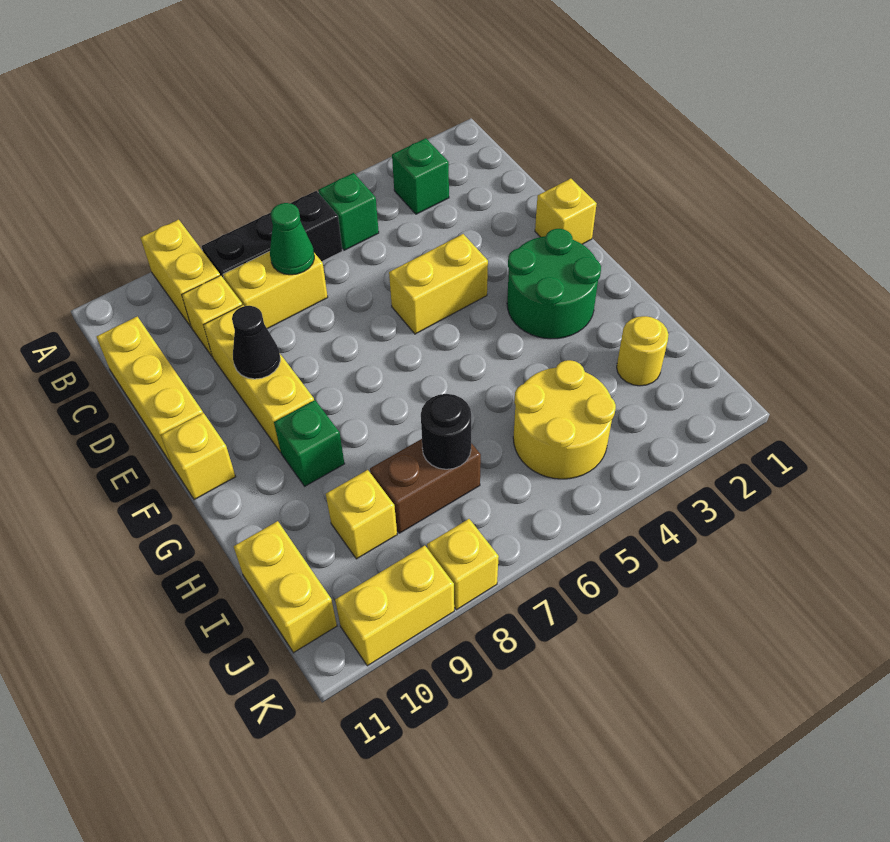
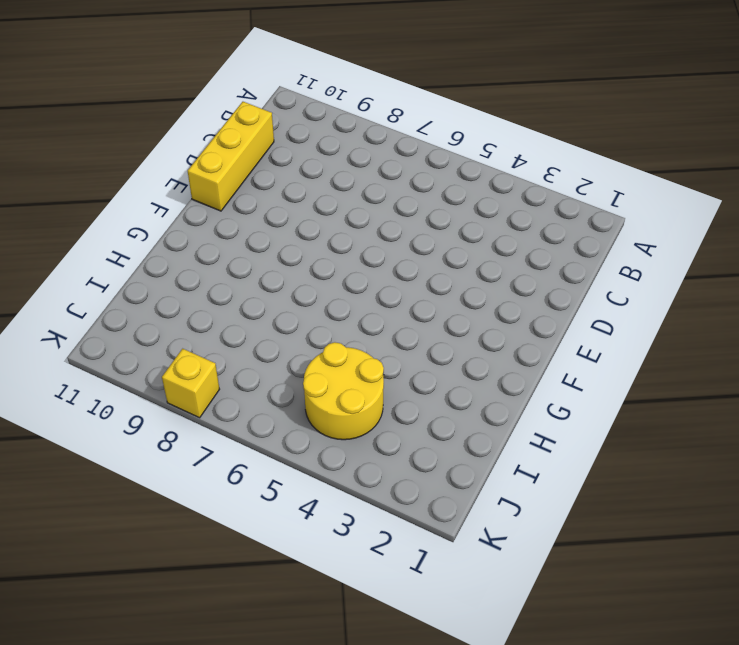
none -> yellow brick A9:B9 level 1
none -> green brick B3 level 1
none -> green brick B5 level 1

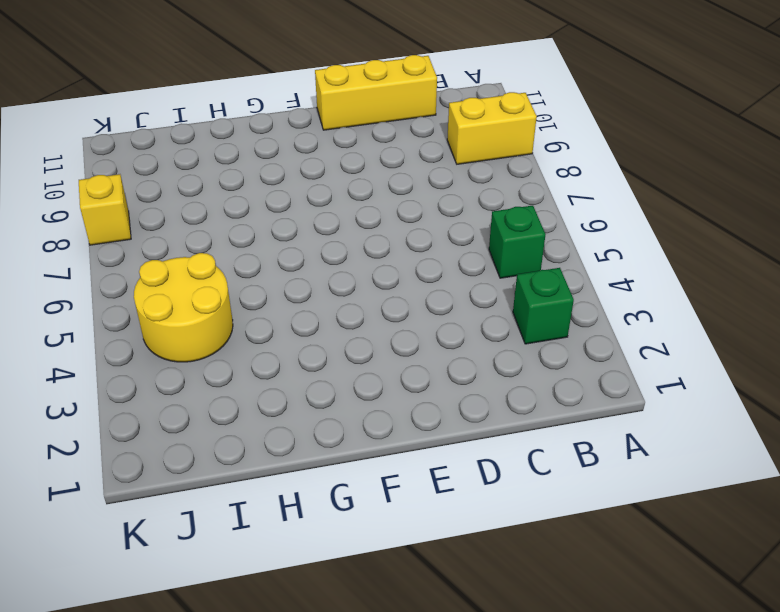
none -> black brick B6:B8 level 1
none -> yellow brick C7:C8 level 1
none -> yellow brick C9 level 1

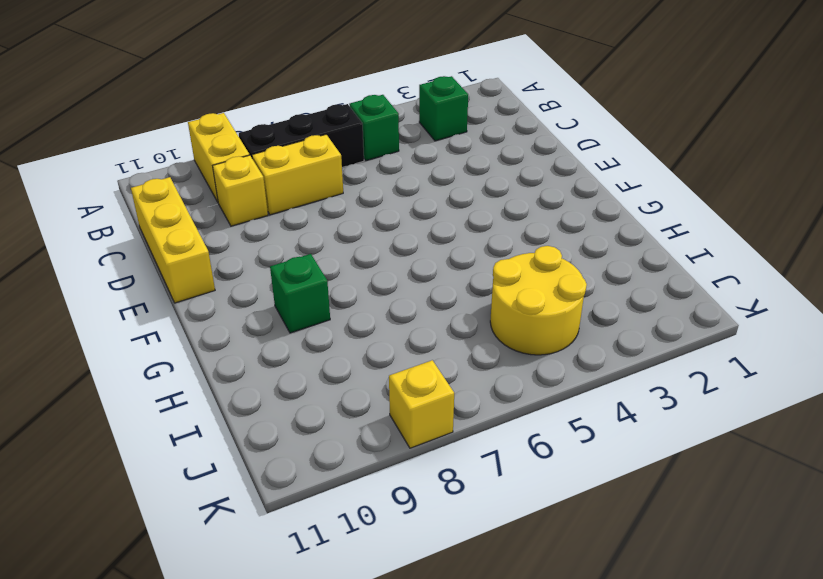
none -> yellow brick D9:F9 level 1
none -> yellow brick E1 level 1
none -> yellow brick E4:E5 level 1

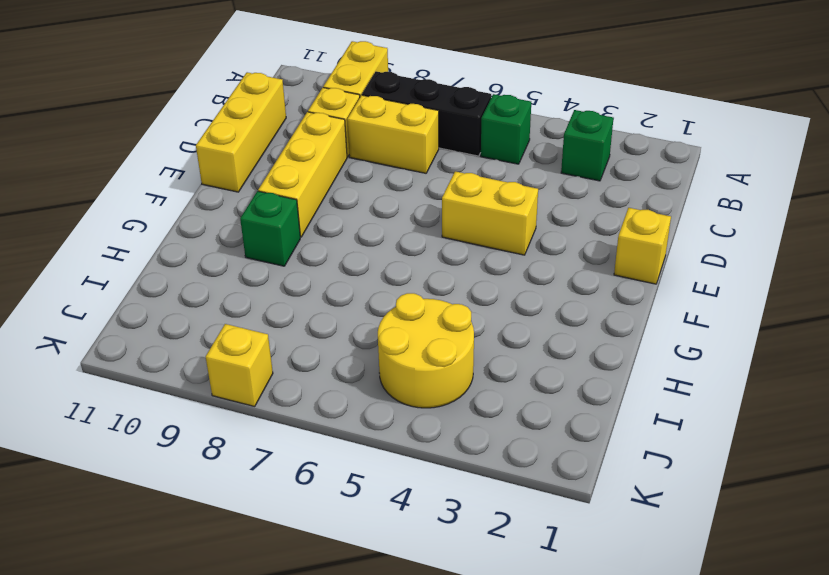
none -> green round brick F2:G3 level 1
none -> yellow brick F11 level 1
none -> yellow round brick I2 level 1

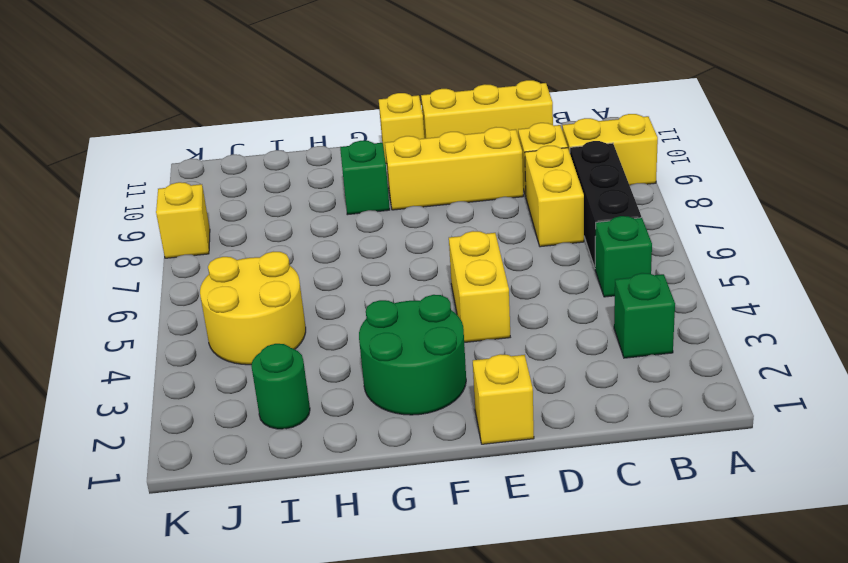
green round brick I2 level 1 -> yellow round brick I2 level 1
none -> brown brick I7:I8 level 1
none -> yellow brick I9 level 1
none -> yellow brick I11:J11 level 1

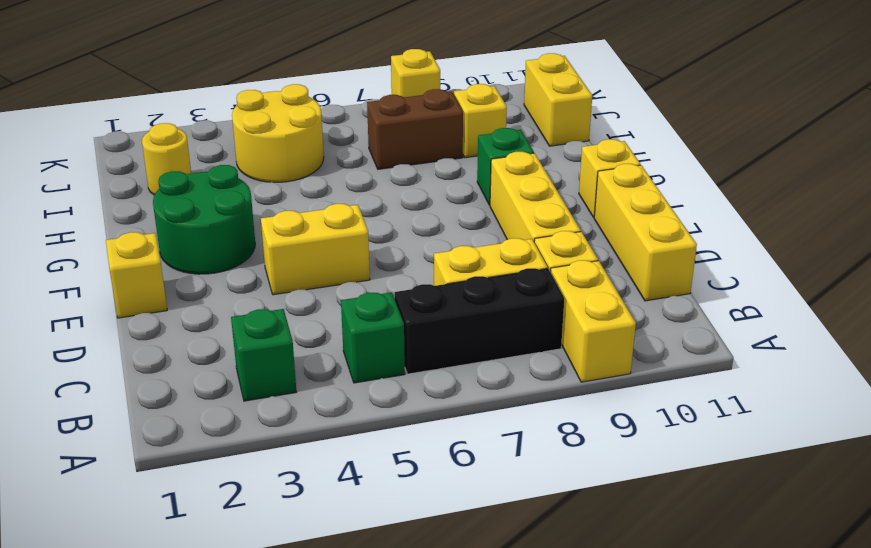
none -> yellow brick K9:K10 level 1
none -> green cone C7 level 2
none -> black cone E9 level 2

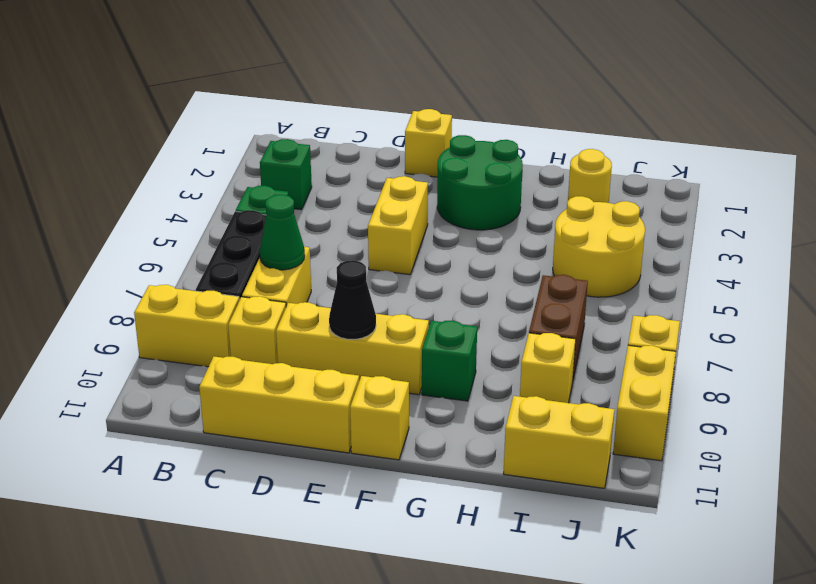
none -> black round brick I7 level 2

